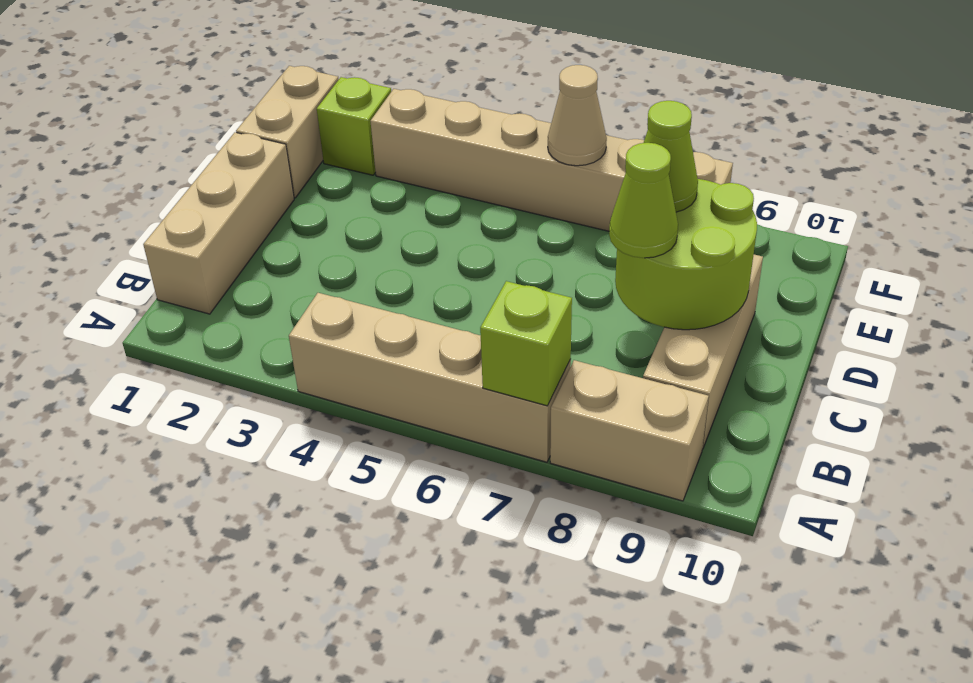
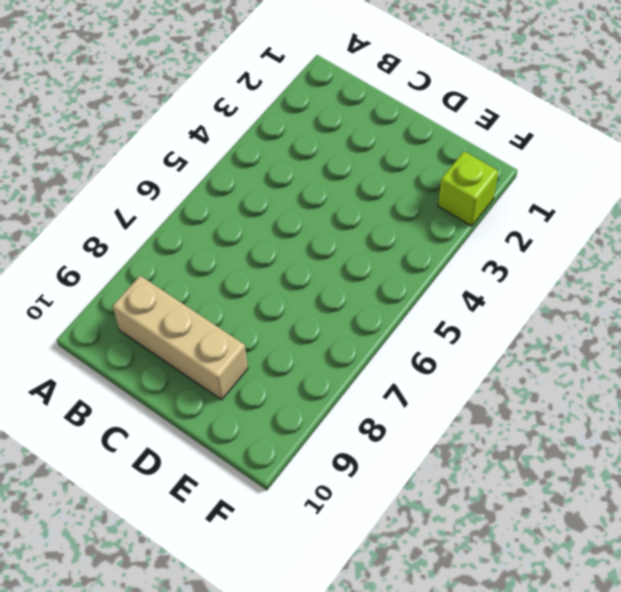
none -> tan brick A4:A7 level 1
none -> tan brick A8:A9 level 1
none -> tan brick B1:D1 level 1

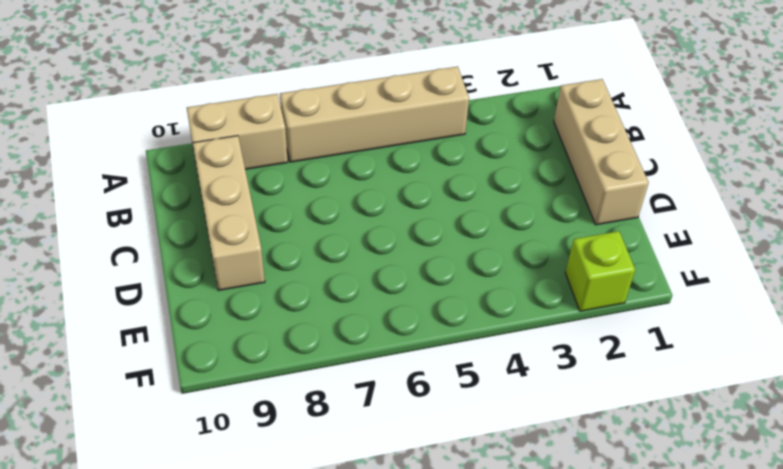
none -> tan brick E1:F1 level 1
none -> tan brick F3:F8 level 1
none -> lime brick A7 level 2

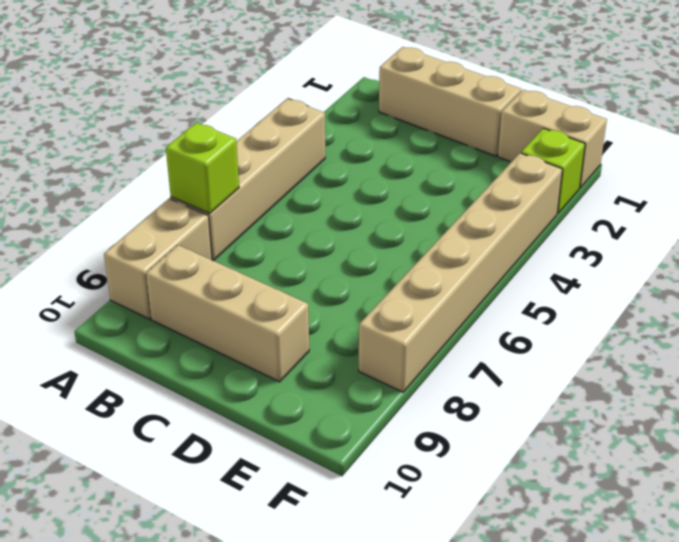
none -> lime round brick C8:D9 level 2
none -> tan cone F6 level 2
none -> lime cone C8 level 3

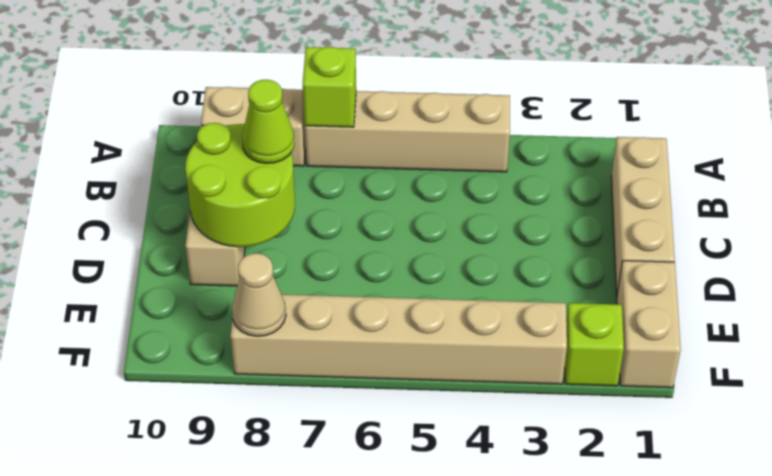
tan cone F8 level 2 -> tan cone F6 level 2
none -> lime cone D8 level 3

